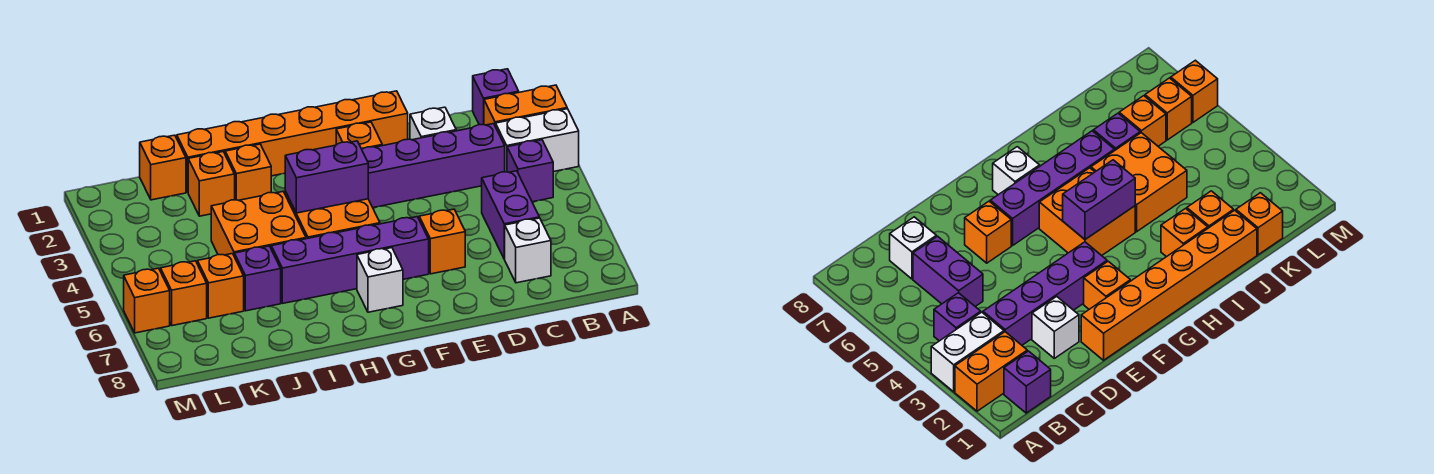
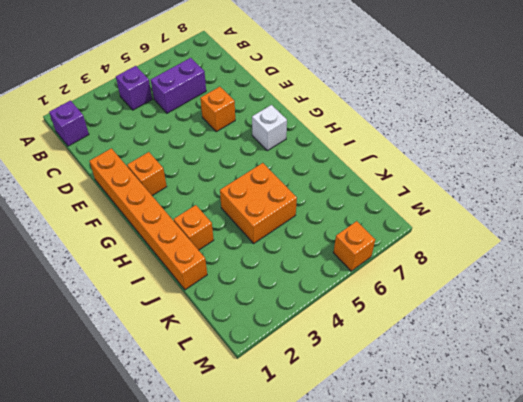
none -> orange brick A2:B2 level 1
none -> white brick A3:B3 level 1
none -> purple brick C3:F3 level 1

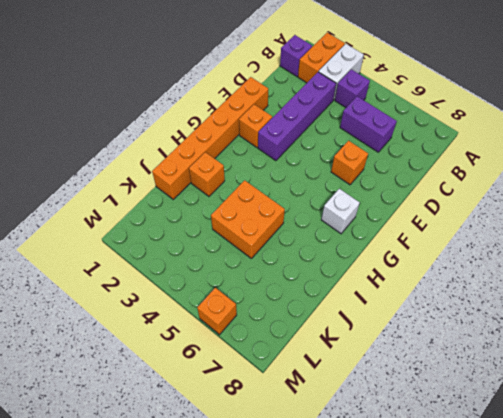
none -> white brick C7 level 1
none -> white brick D2 level 1
none -> purple brick F6:I6 level 1

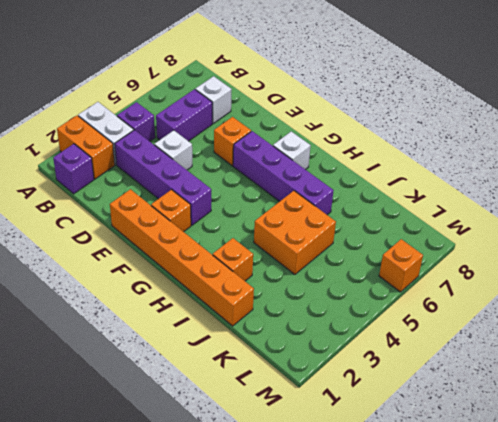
white brick D4 level 1 -> white brick D2 level 1
none -> orange brick G4:H5 level 1
none -> orange brick J2 level 1
none -> purple brick J6 level 1

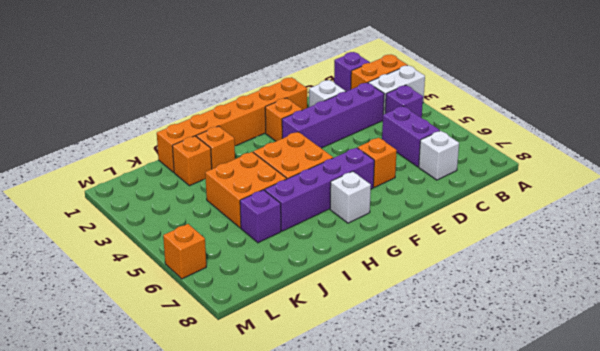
none -> orange brick K1 level 1
none -> orange brick K6 level 1
none -> orange brick L6 level 1

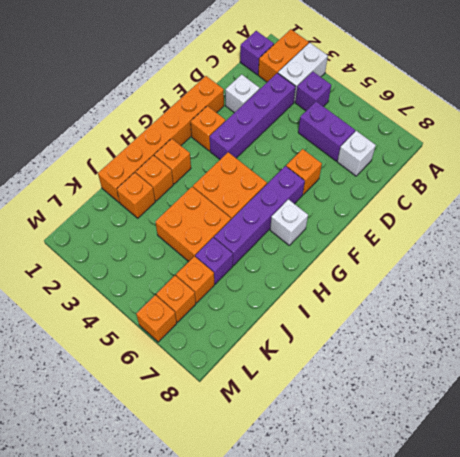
orange brick H2 level 1 -> orange brick K1 level 1
none -> purple brick G4:H4 level 2

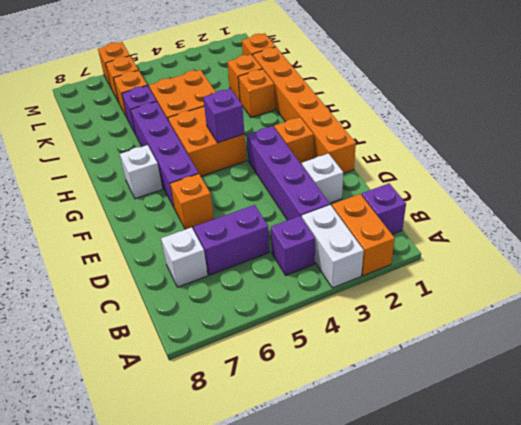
purple brick G4 level 2 -> purple brick G4:H4 level 2

